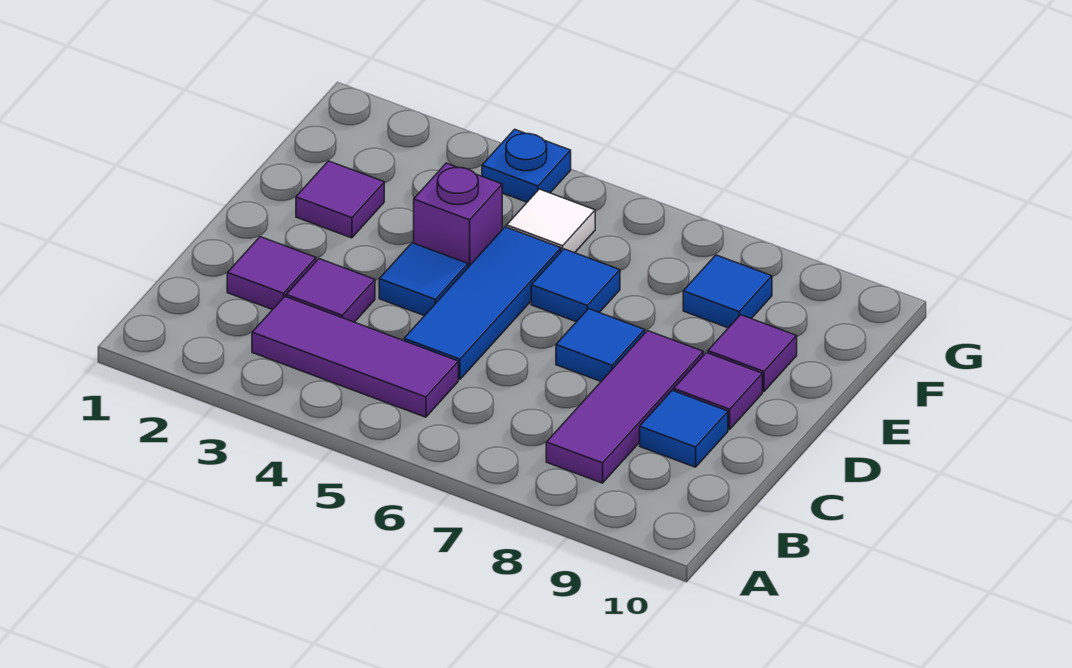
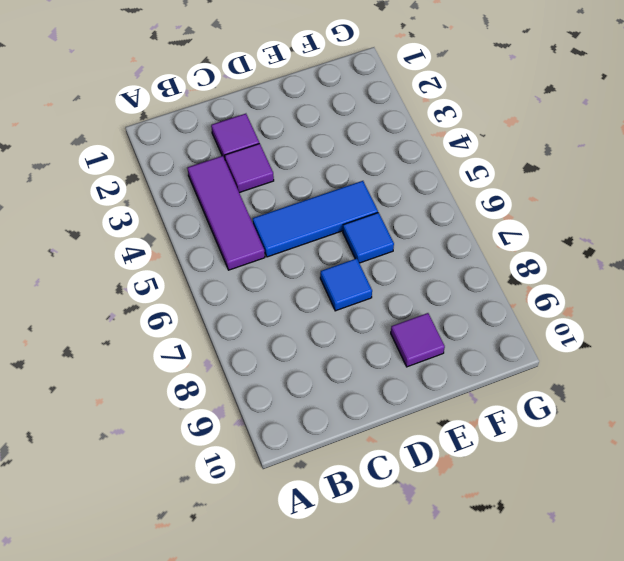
none -> purple tile B8:D8 level 1
none -> blue tile C9 level 1
none -> blue tile D4 level 1

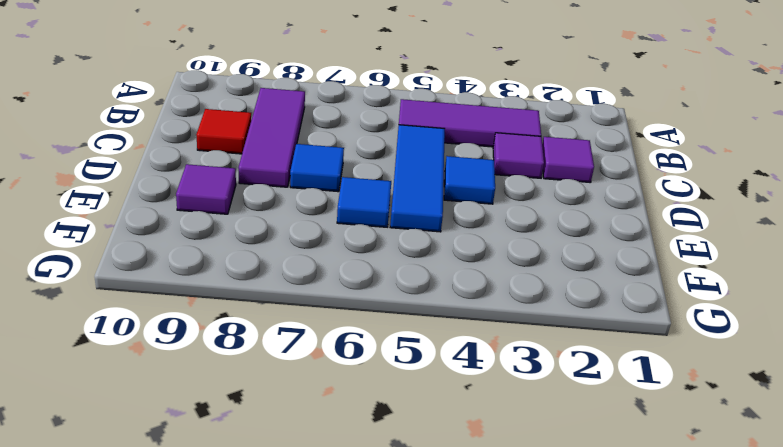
red tile C9 level 1 -> blue tile C9 level 1
none -> purple tile D9 level 1
none -> purple tile E2 level 1
none -> purple brick E4 level 1

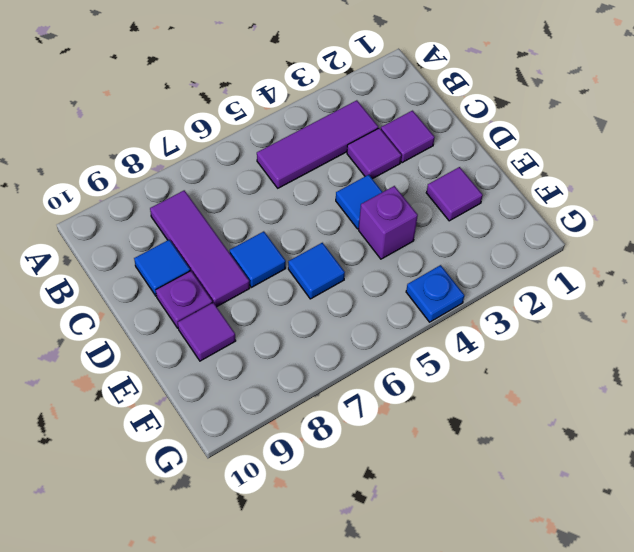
purple plate D9 level 1 -> purple tile D9 level 1
none -> blue tile C5:E5 level 1
none -> white tile F5 level 1
none -> blue tile F8 level 1

